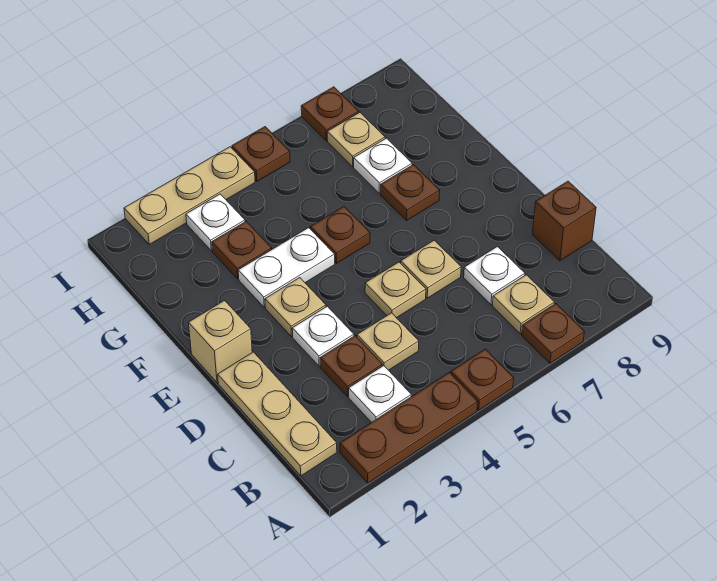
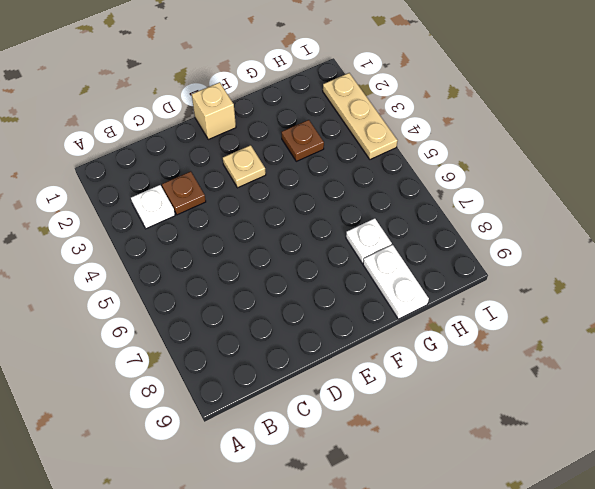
white plate G8:G9 level 1 -> white plate F3:F4 level 1
none -> brown plate A2:A4 level 1
none -> brown plate A5 level 1
none -> brown plate A7 level 1

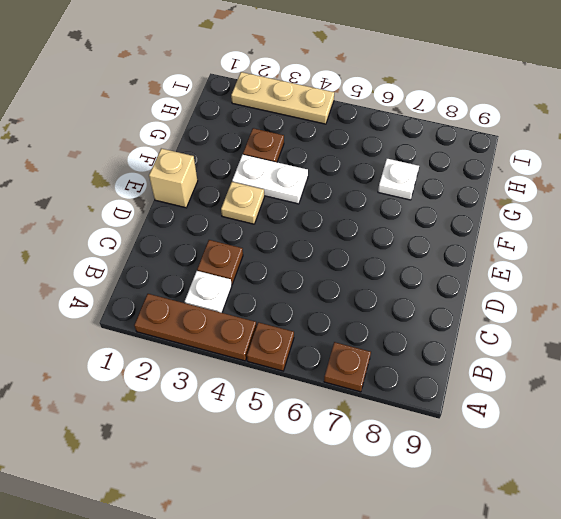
none -> tan plate B1:D1 level 1
none -> tan plate B7 level 1
none -> tan plate C4 level 1

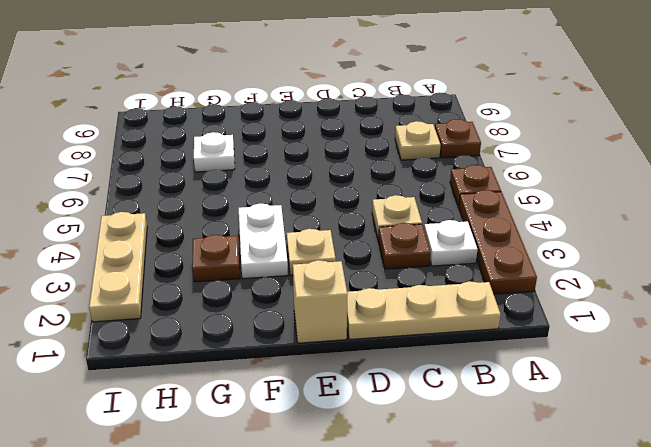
none -> white plate C7 level 1
none -> brown brick C9 level 1
none -> white plate D3 level 1

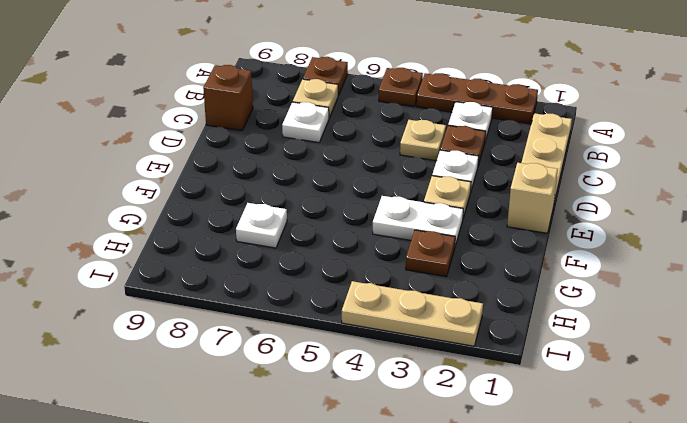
none -> tan plate D5 level 1
none -> tan plate D6 level 1
none -> brown plate F5 level 1

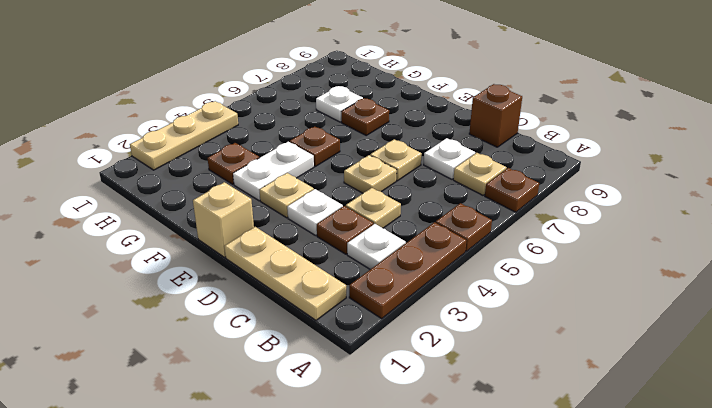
none -> white plate H3 level 1
none -> tan plate H7 level 1
none -> brown plate I5 level 1

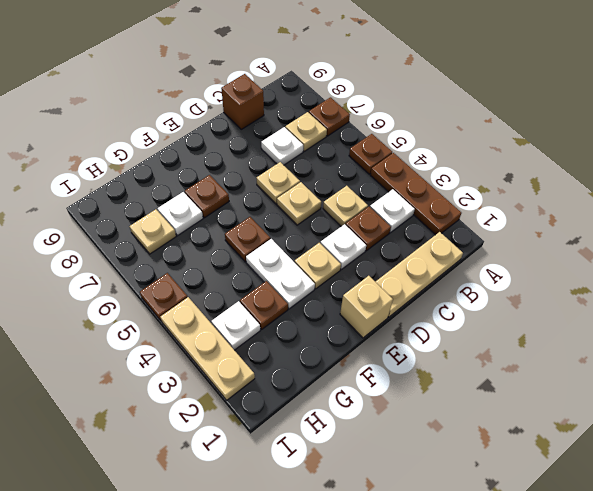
none -> brown plate I7 level 1

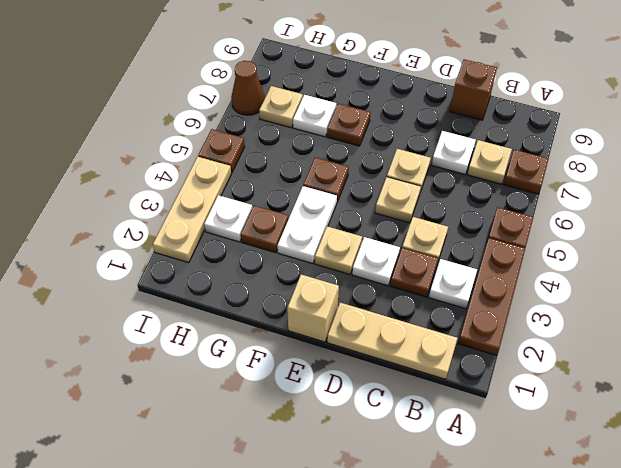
brown cone I7 level 1 -> brown plate I7 level 1

